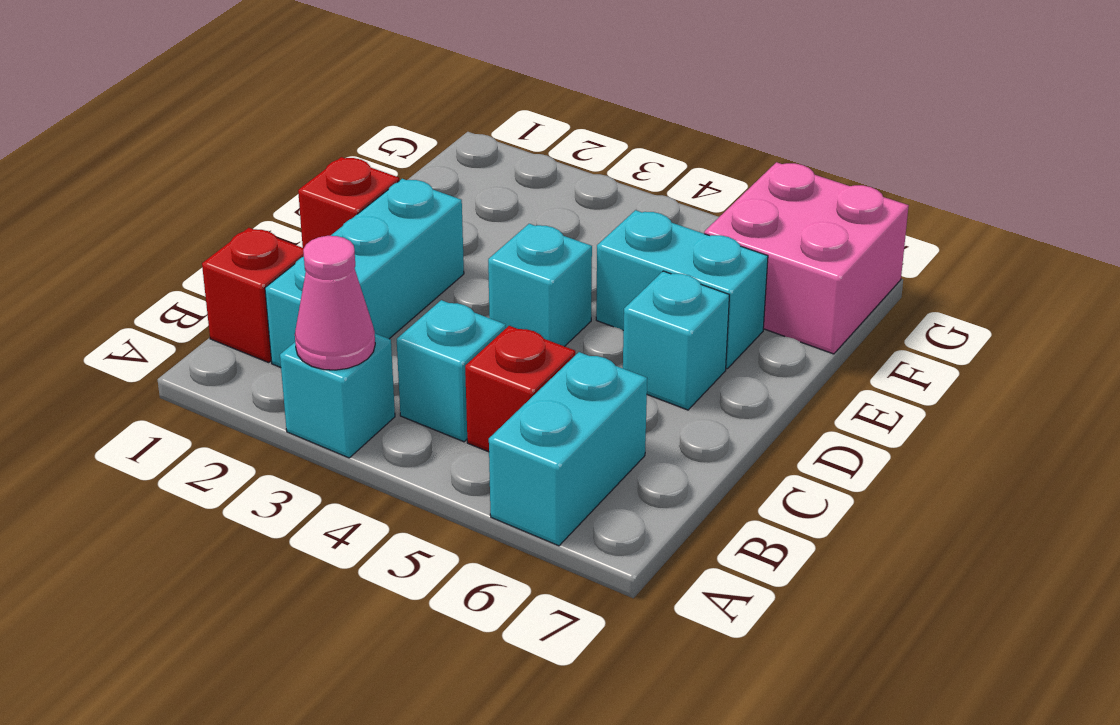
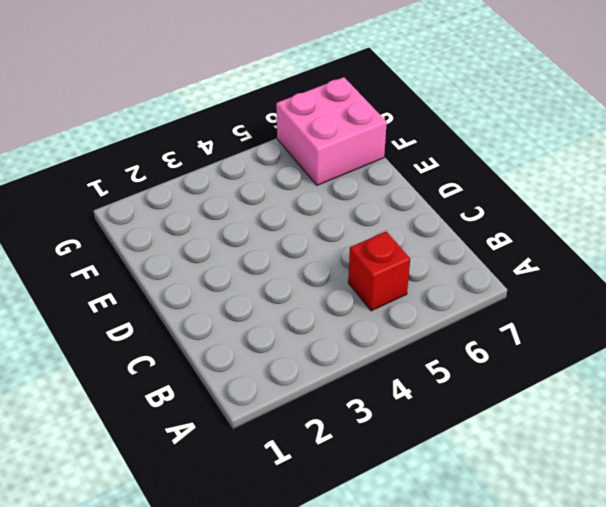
none -> cyan brick A3 level 1
none -> cyan brick A6:B6 level 1
none -> red brick B1 level 1

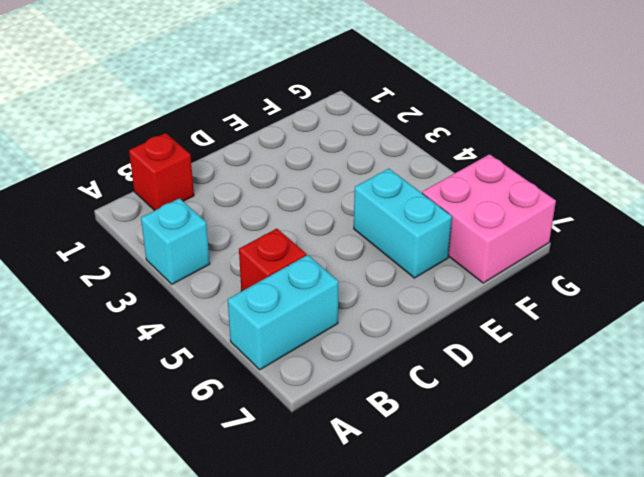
none -> cyan brick B2:D2 level 1
none -> cyan brick B4 level 1
none -> red brick D1 level 1

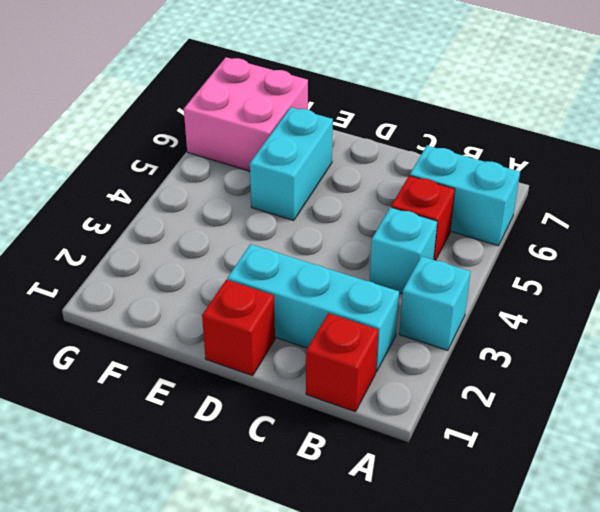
none -> cyan brick D4 level 1
none -> cyan brick D6 level 1
none -> pink cone A3 level 2

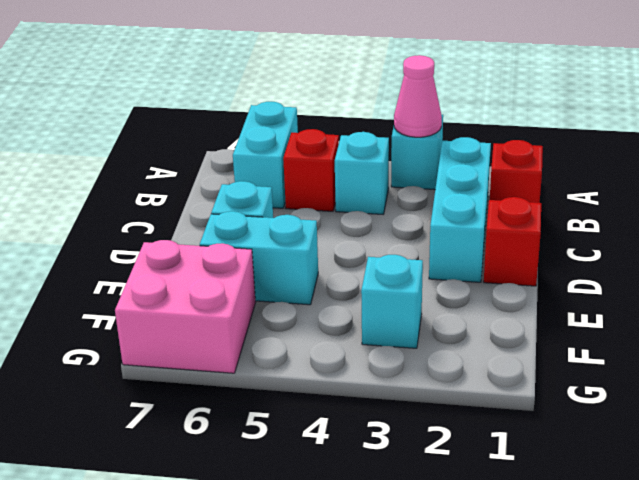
cyan brick F3 level 1 -> cyan brick D4 level 1

